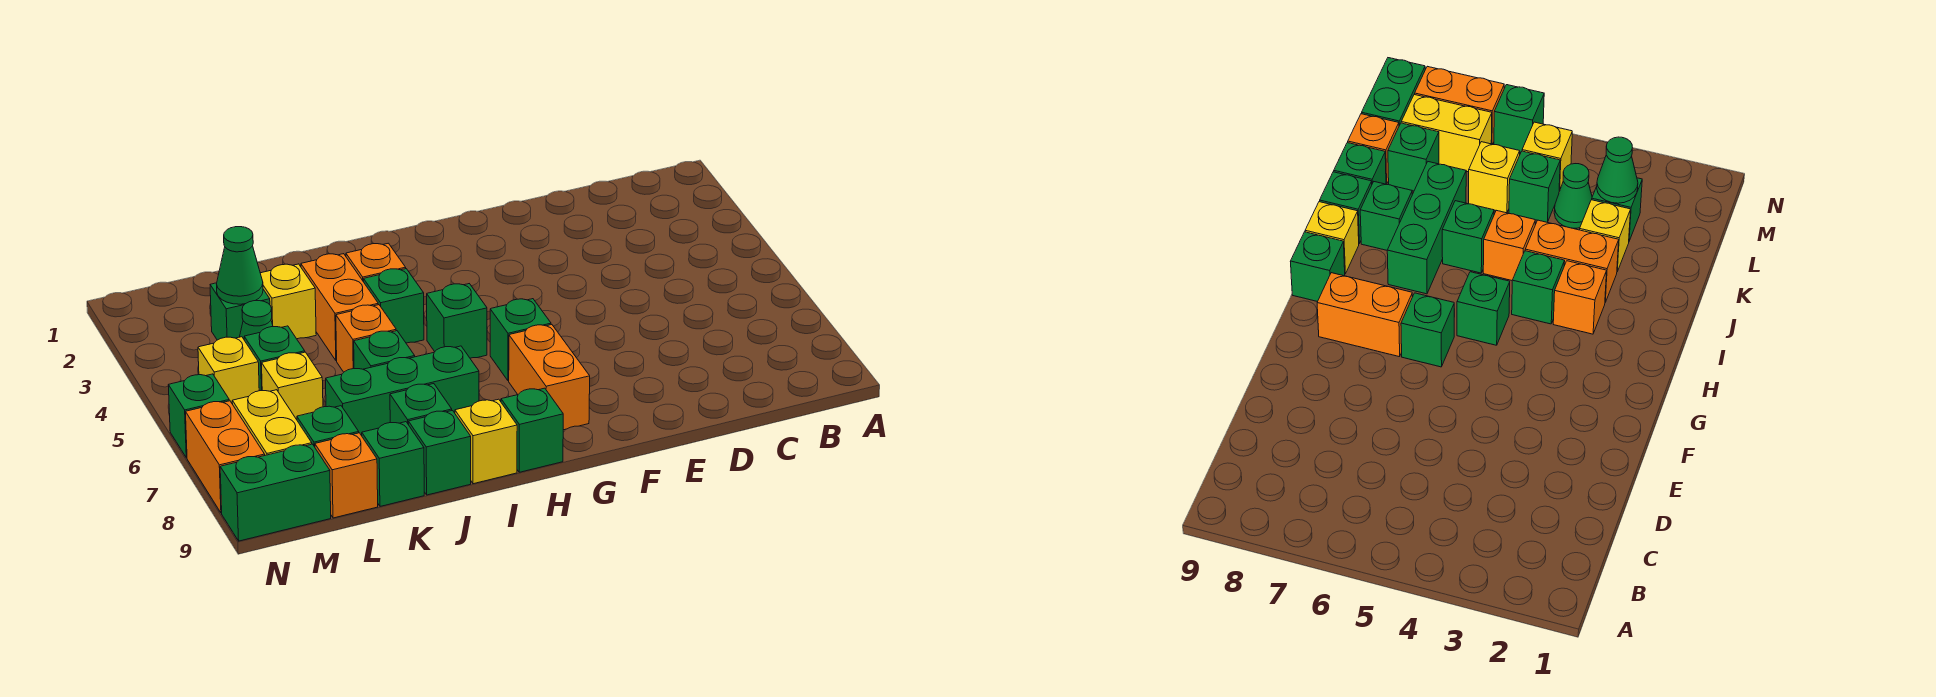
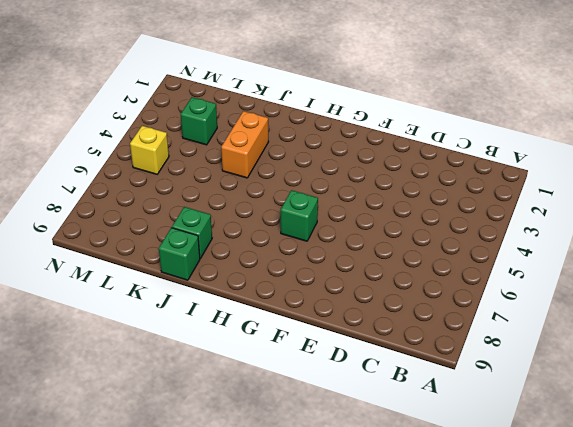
none -> orange brick G7:G8 level 1
none -> green brick H5 level 1
none -> green brick H9 level 1

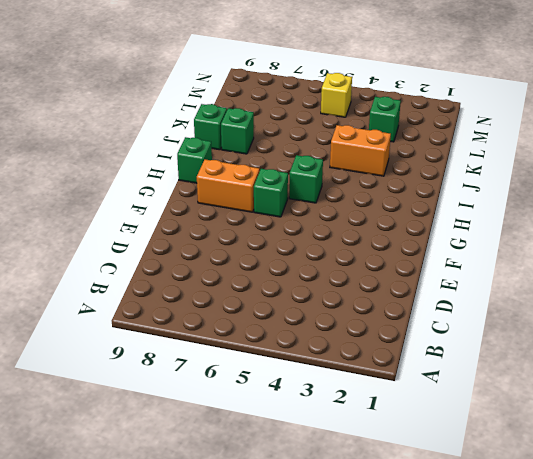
none -> orange brick I3 level 1
none -> green brick I4 level 1
none -> green brick I7:K7 level 1

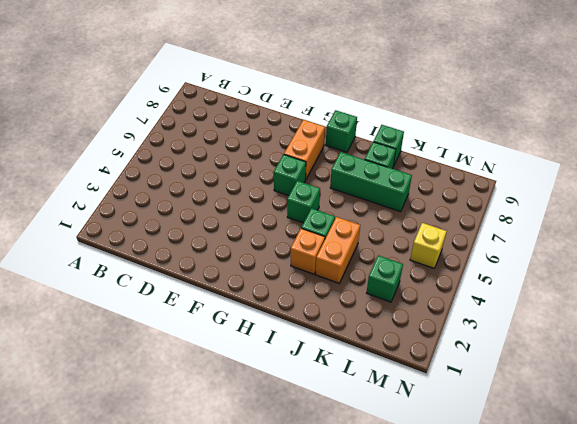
none -> yellow brick I9 level 1
none -> orange brick J5 level 1
none -> green brick J6 level 1

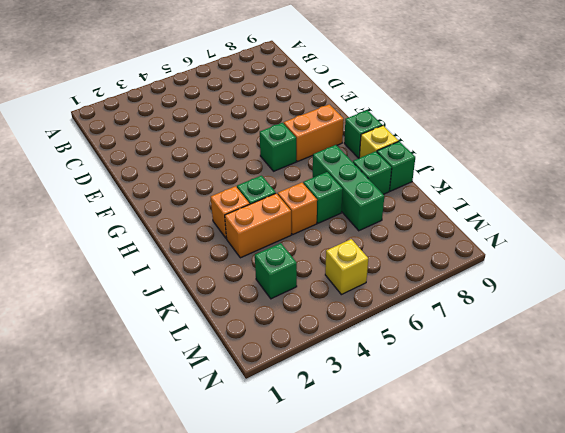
none -> green brick H5 level 1
none -> yellow brick K3 level 1
none -> green brick K9 level 1

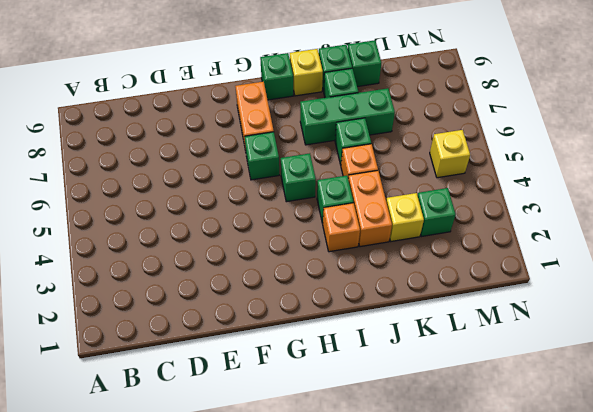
none -> green cone L4 level 1
none -> green brick L5 level 1
none -> yellow brick L6 level 1

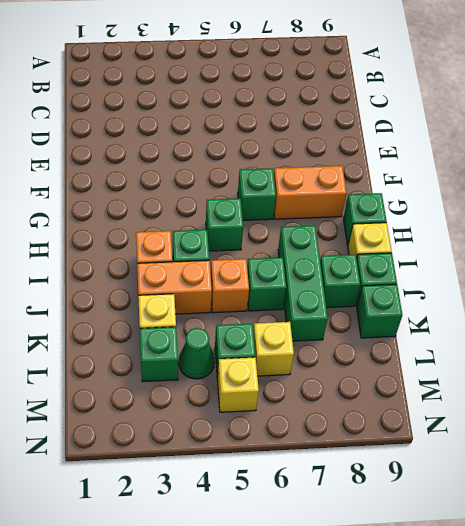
none -> green brick L8 level 1
none -> orange brick L9 level 1
none -> yellow brick M7:M8 level 1

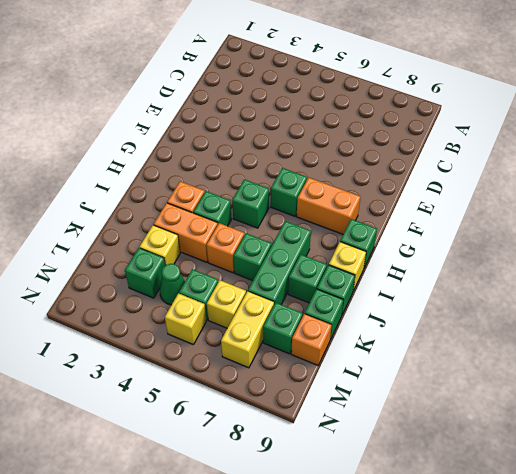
yellow brick L7:M7 level 1 -> yellow brick M7:M8 level 1
none -> green brick M9:N9 level 1
none -> green brick N6 level 1
none -> orange brick N7:N8 level 1

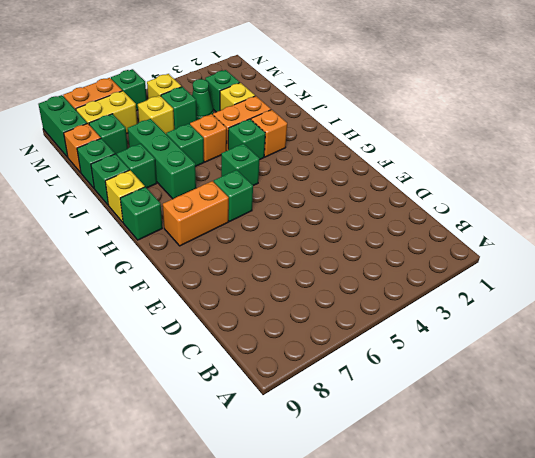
none -> green cone L3 level 2

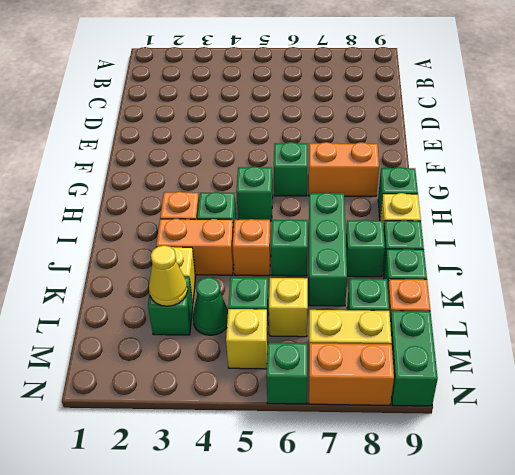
yellow cone L3 level 2 -> green cone L3 level 2

